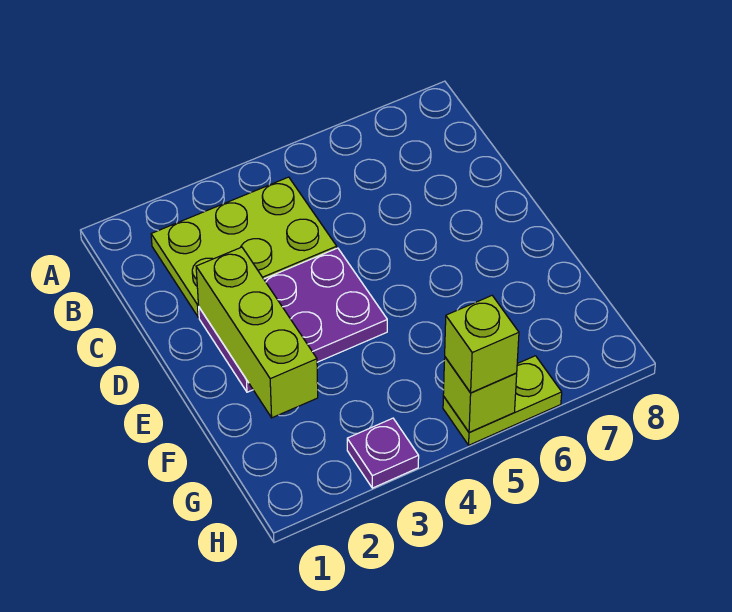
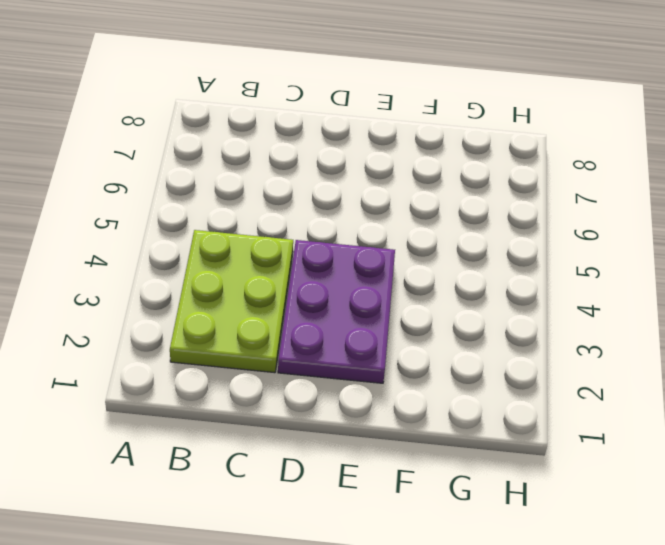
none -> purple plate H3 level 1
none -> lime plate H5:H6 level 1

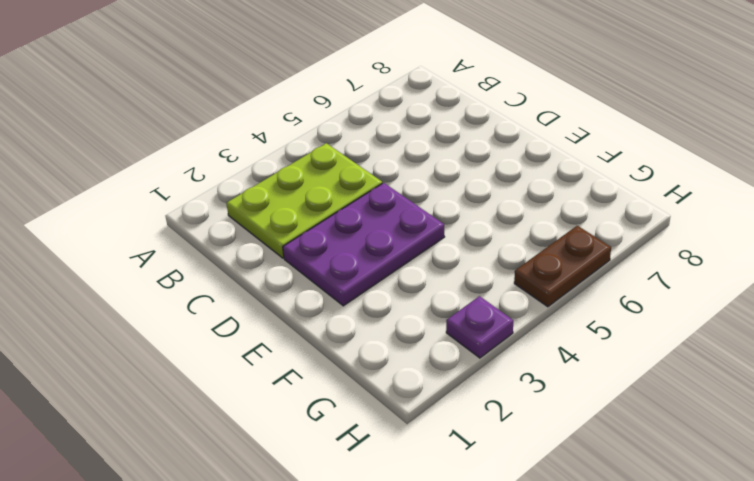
brown plate H5:H6 level 1 -> lime plate H5:H6 level 1
none -> lime brick D2:F2 level 2
none -> lime brick H5 level 2

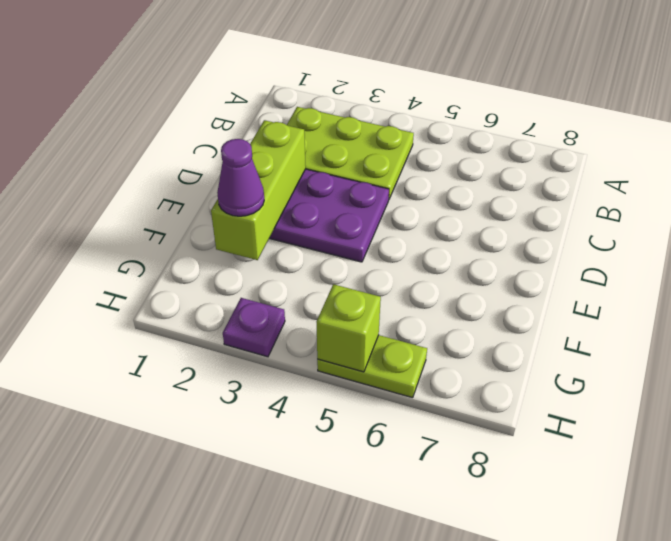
purple cone F2 level 3 -> none
none -> lime brick H5 level 3

